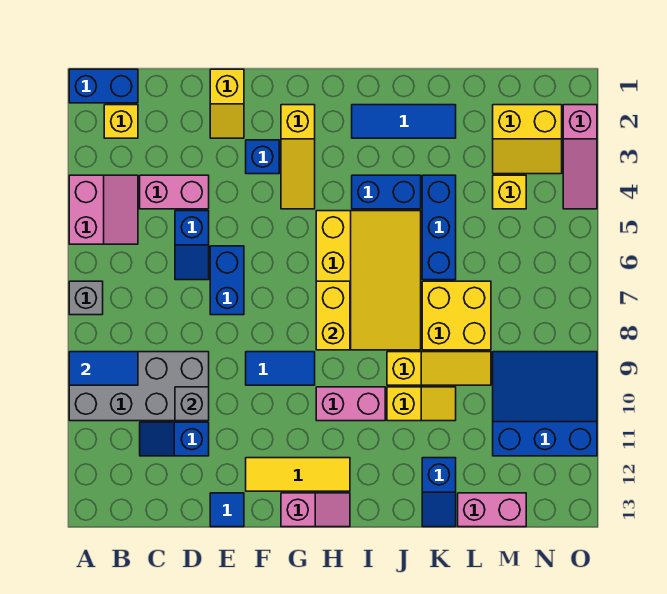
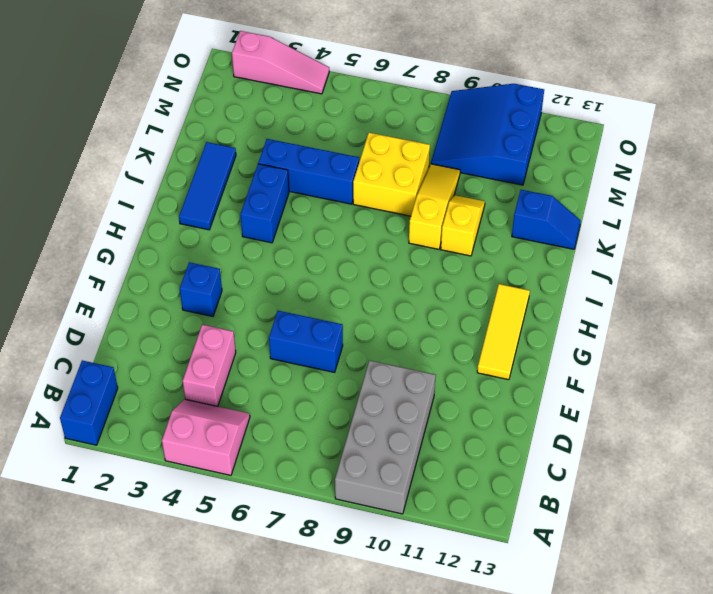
none -> grey brick A7 level 1
none -> yellow brick B2 level 1
none -> blue slope C11:D11 level 1 top D
none -> blue slope D5:D6 level 1 top 5

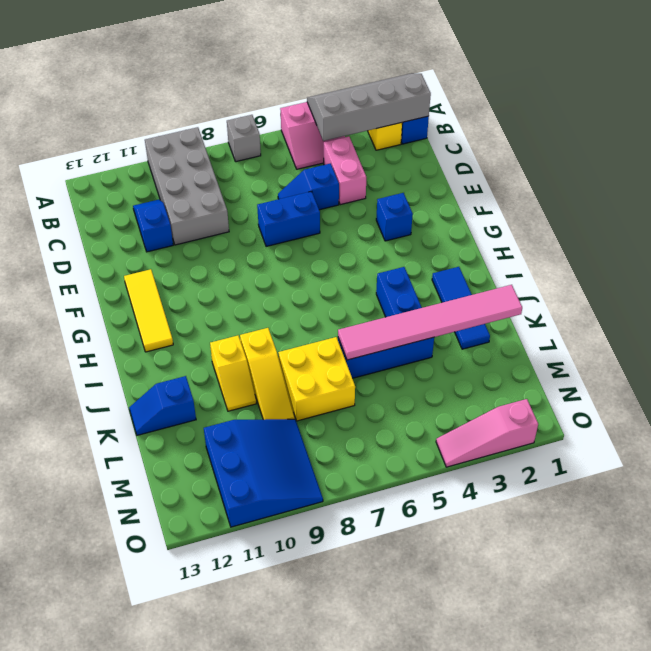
grey slope A1:B4 level 2 top B -> none
pink tile K1:K6 level 2 -> none
none -> yellow slope E1:E2 level 1 top 1
none -> blue tile E13 level 1
none -> blue tile F9:G9 level 1
none -> yellow slope G2:G4 level 1 top 2

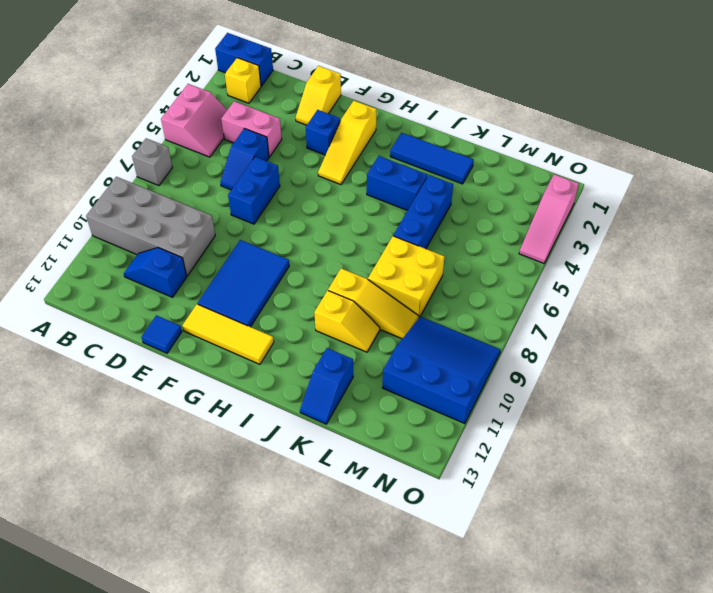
blue tile F9:G11 level 1 -> blue tile F9:G9 level 1
none -> pink slope G13:H13 level 1 top G
none -> yellow slope H5:J8 level 1 top H
none -> pink brick H10:I10 level 1
none -> pink brick L13:M13 level 1

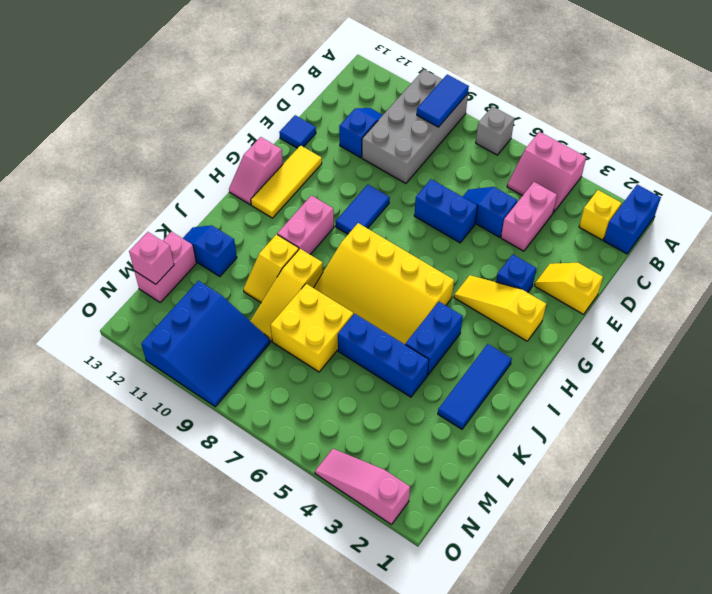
pink brick M13 level 2 -> none
none -> yellow slope M2:N3 level 1 top 2
none -> yellow brick M4 level 1
none -> grey brick D10 level 2
none -> yellow brick H7:H8 level 2

